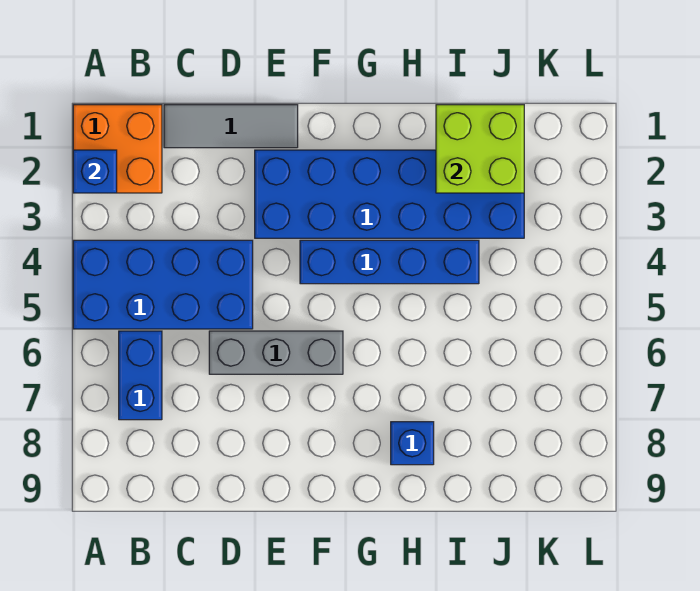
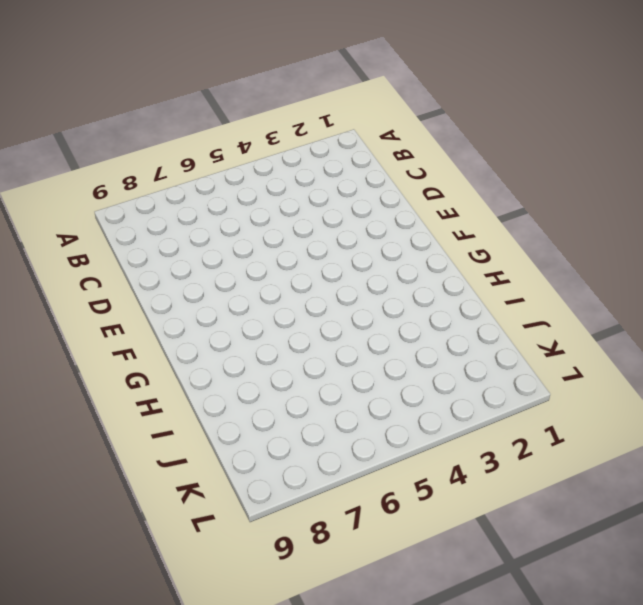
none -> orange brick A1:B2 level 1
none -> blue brick A4:D5 level 1

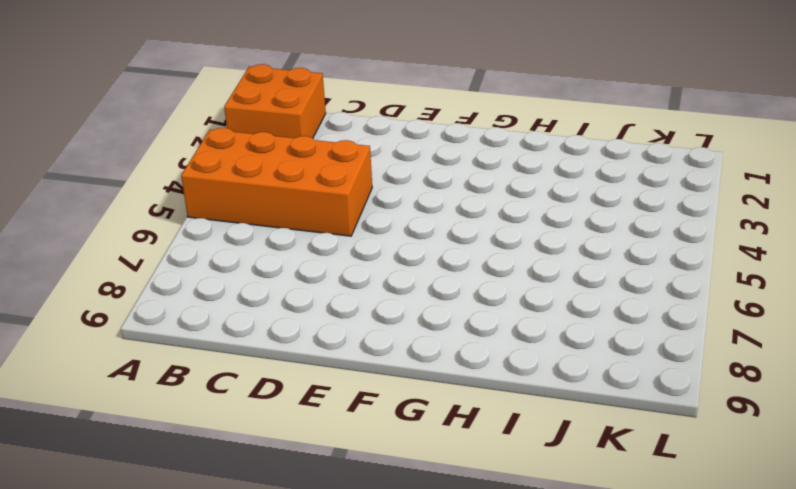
orange brick A4:D5 level 1 -> blue brick A4:D5 level 1
none -> blue brick B6:B7 level 1
none -> grey tile C1:E1 level 1

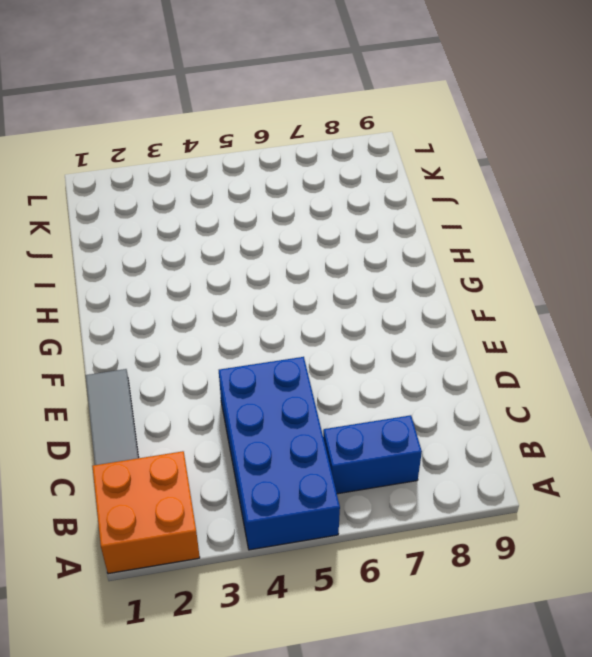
none -> grey brick D6:F6 level 1
none -> blue brick E2:J3 level 1

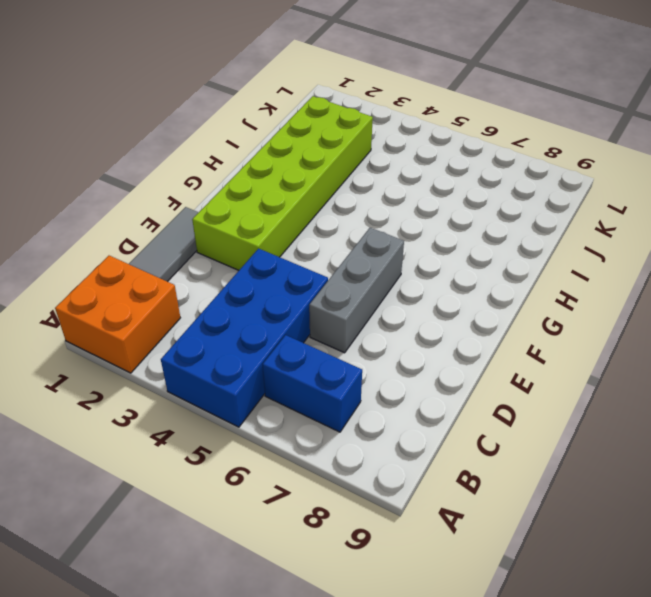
lime brick E2:J3 level 1 -> blue brick E2:J3 level 1
none -> blue brick F4:I4 level 1
none -> blue brick H8 level 1

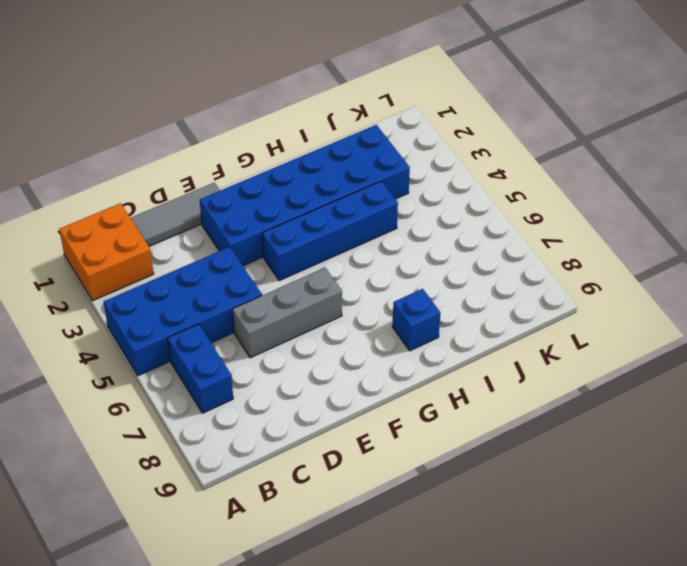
none -> blue brick A2 level 2
none -> lime brick I1:J2 level 2

